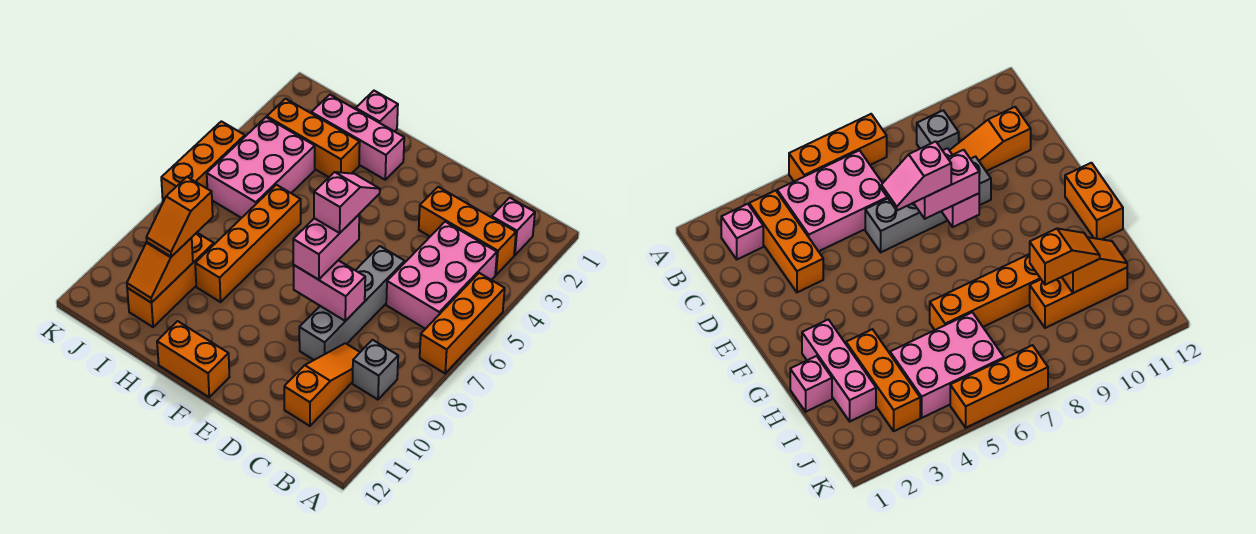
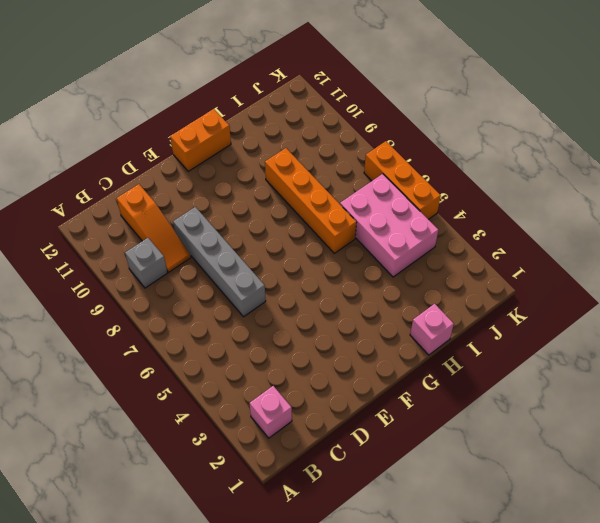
none -> orange brick A5:A7 level 1
none -> orange brick B3:D3 level 1
none -> pink brick B4:C6 level 1

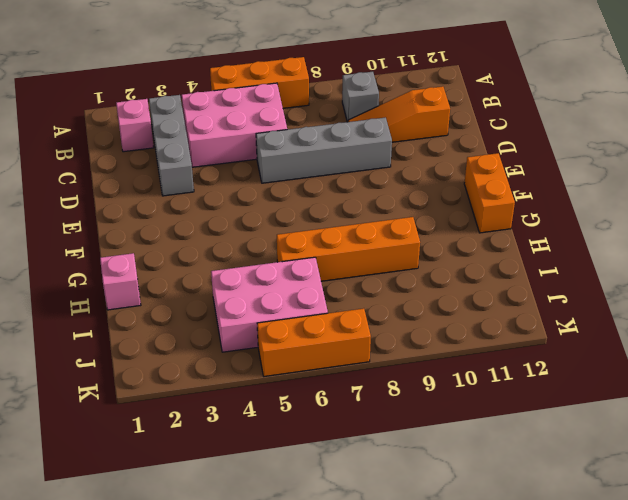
grey brick B3:D3 level 1 -> orange brick B3:D3 level 1
none -> pink brick G2:I2 level 1
none -> orange brick H3:J3 level 1
none -> orange brick I9:I11 level 1

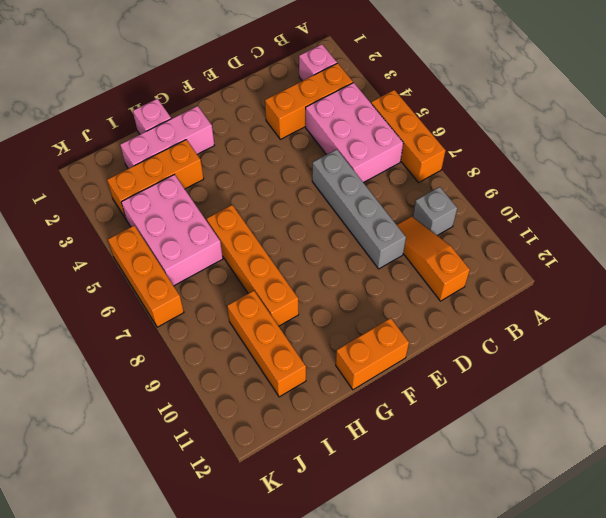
none -> pink brick D8:E8 level 2
none -> orange slope I10:I11 level 2 top 10
none -> pink brick E7:E8 level 3

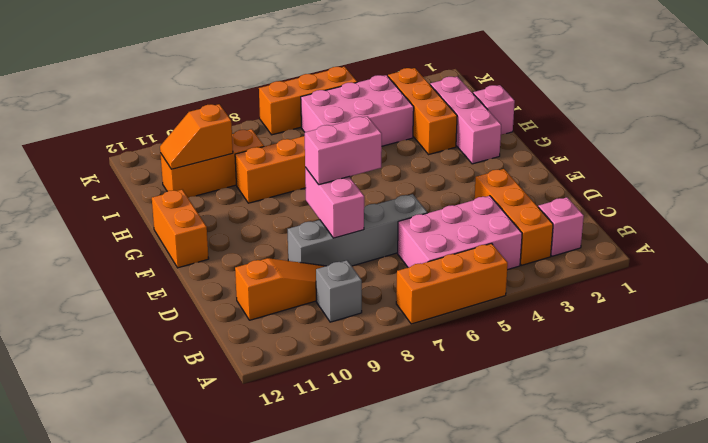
none -> orange slope I9:I10 level 3 top 9
none -> pink slope E6:E7 level 4 top 7

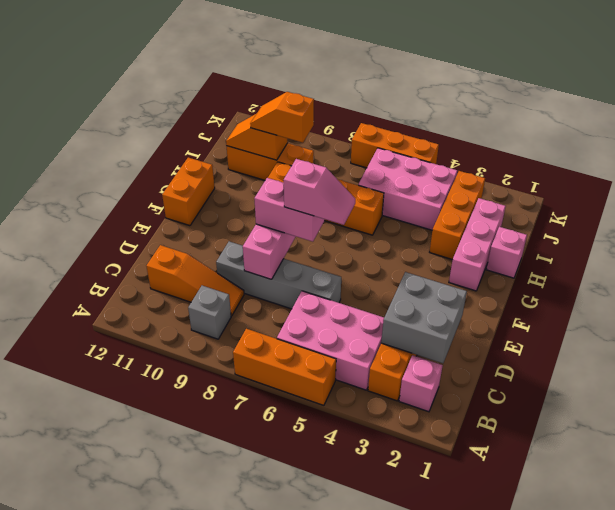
grey brick C2:D3 level 2 -> none

